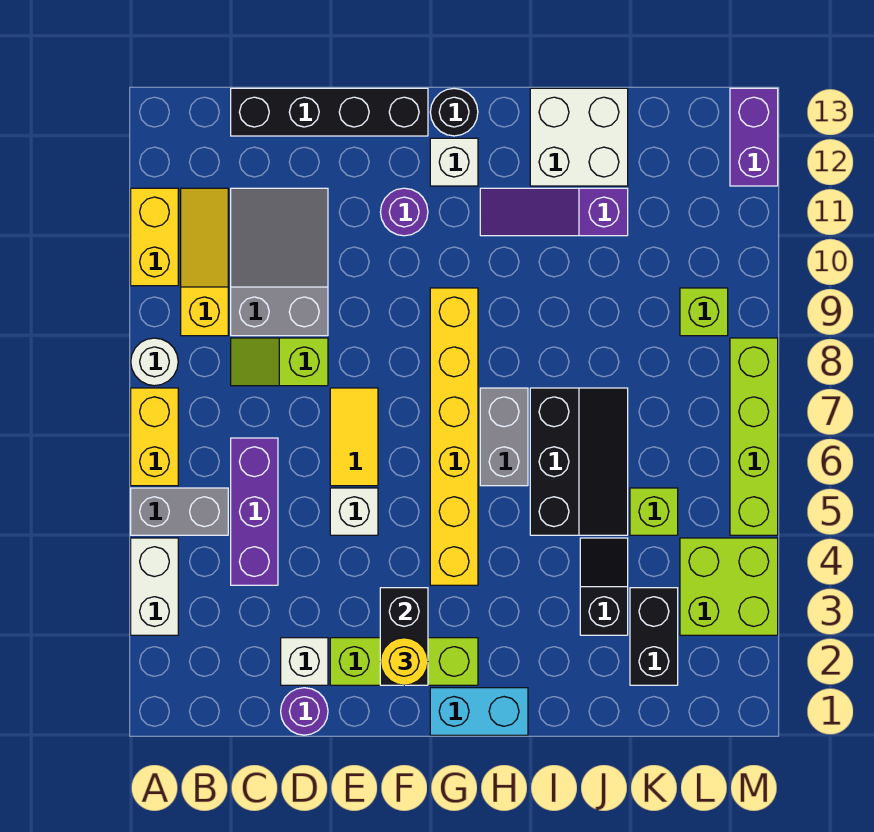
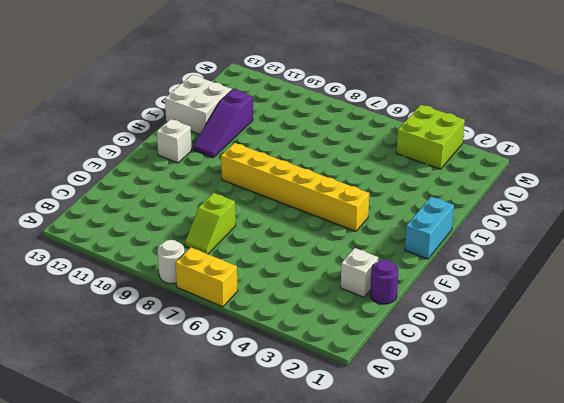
none -> white brick A3:A4 level 1
none -> grey brick A5:B5 level 1
none -> yellow brick A10:A11 level 1
none -> yellow slope B9:B11 level 1 top 9

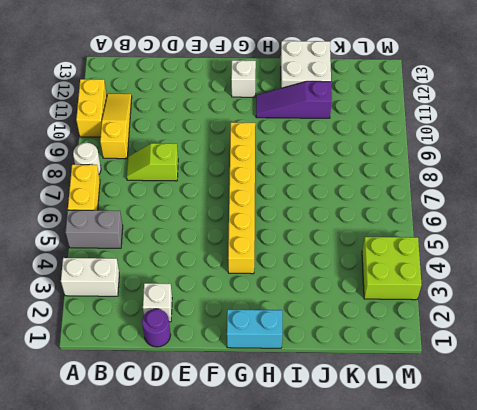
white brick A3:B3 level 1 -> white brick A3:A4 level 1
none -> purple brick C4:C6 level 1
none -> grey slope C9:D11 level 1 top 9
none -> black brick C13:F13 level 1
none -> lime brick E2:G2 level 1

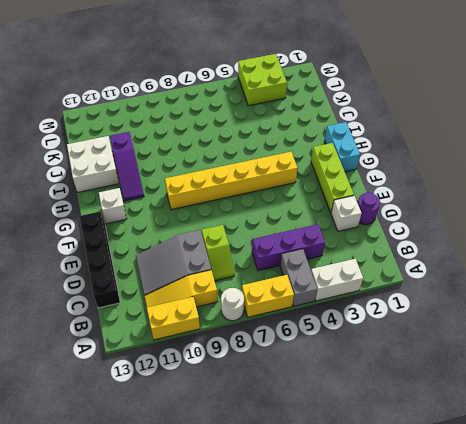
none -> white brick E5 level 1
none -> yellow tile E6:E7 level 1
none -> purple round brick F11 level 1
none -> black round brick G13 level 1

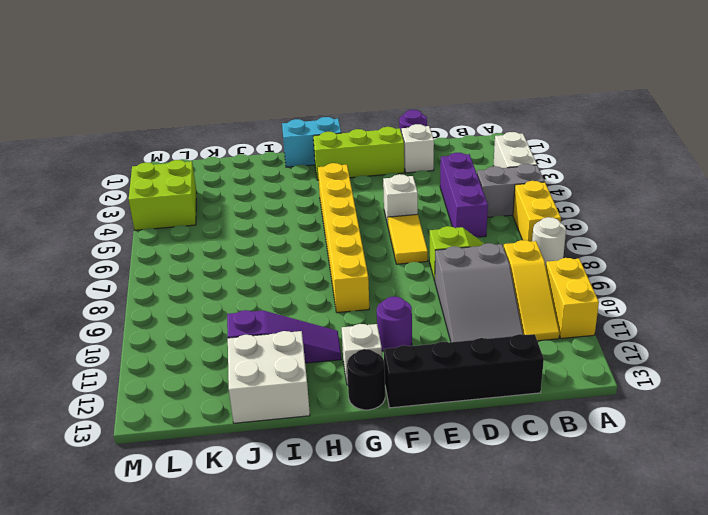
none -> grey brick H6:H7 level 1
none -> black slope I5:J7 level 1 top I
none -> black slope J3:J4 level 1 top 3
none -> black brick K2:K3 level 1

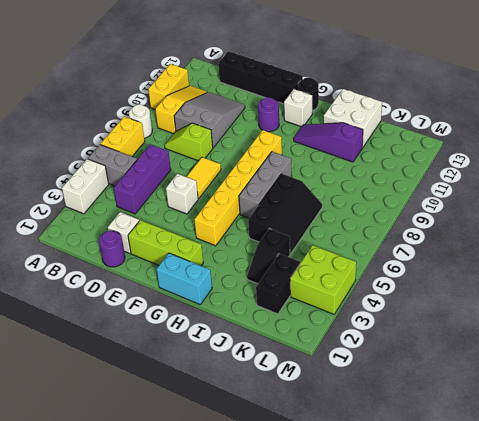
grey brick H6:H8 level 1 -> grey brick H6:H7 level 1
black slope J3:J4 level 1 top 4 -> black slope J3:J4 level 1 top 3
none -> lime brick K5 level 1
none -> lime brick L9 level 1
none -> lime brick M5:M8 level 1
none -> purple brick M12:M13 level 1

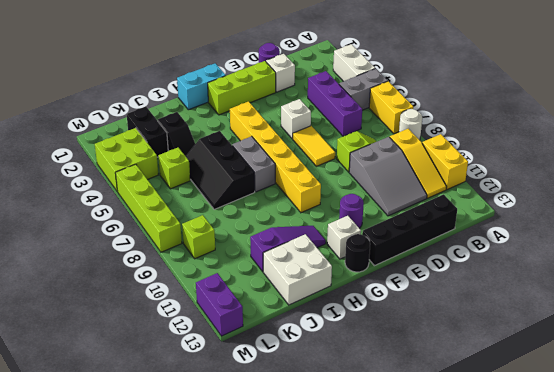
none -> black brick F2:F3 level 2
none -> yellow round brick F2 level 3

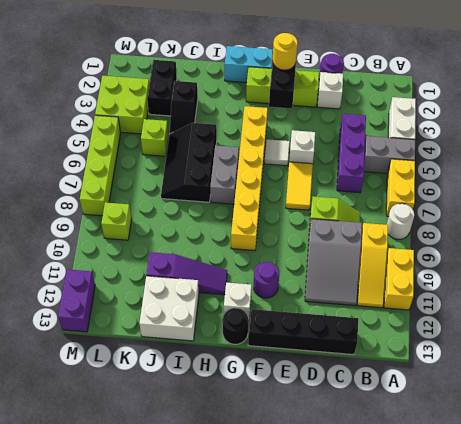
white tile F5 level 1 -> none

